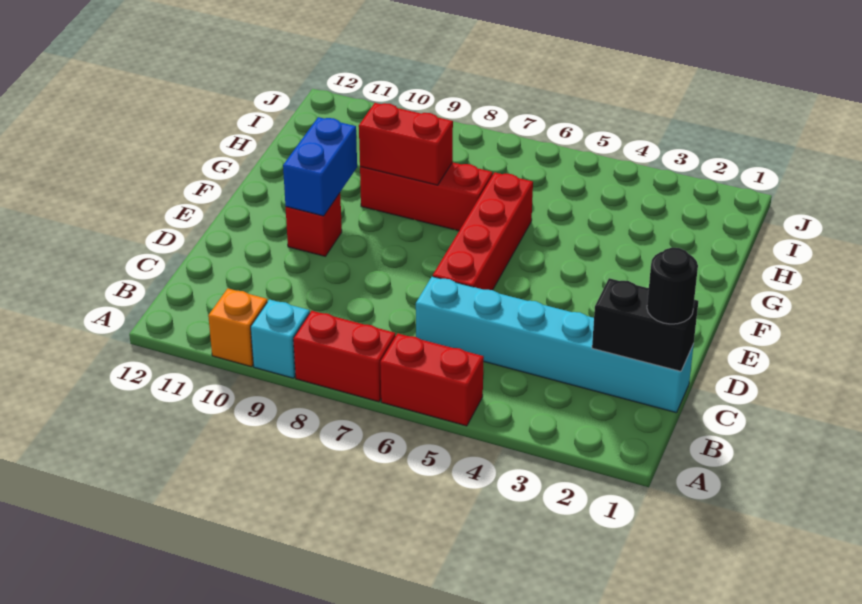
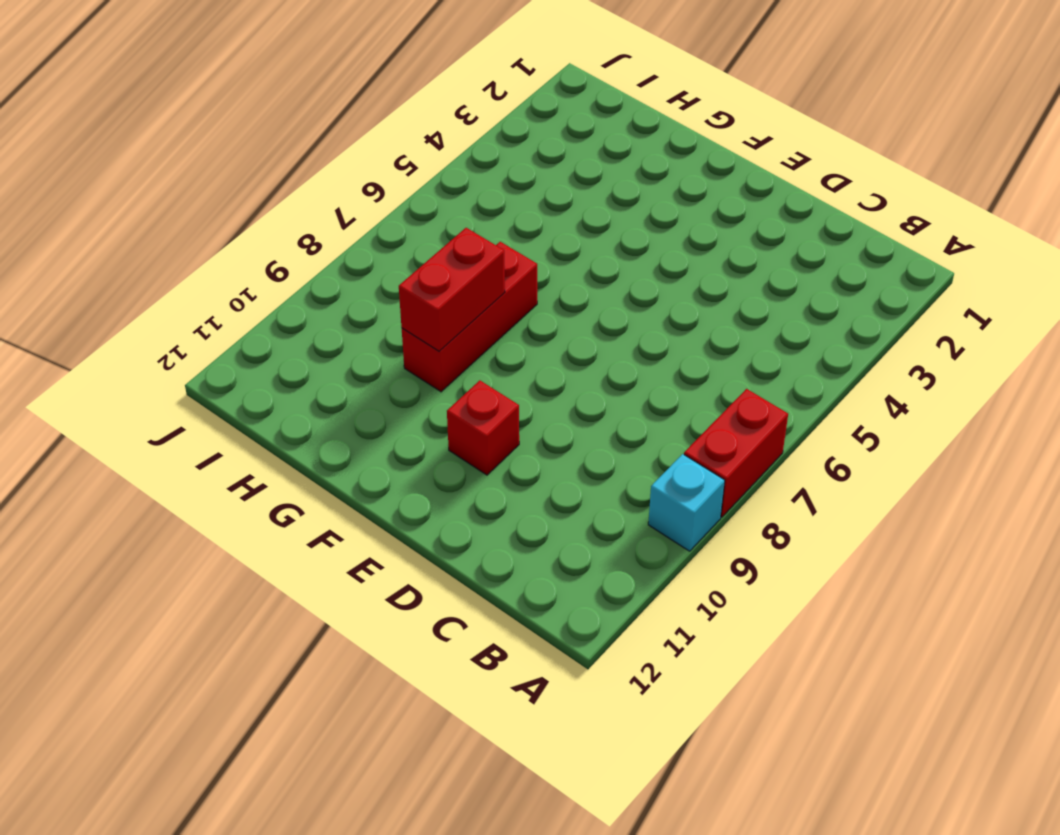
none -> red brick A5:A6 level 1
none -> orange brick A10 level 1
none -> cyan brick C1:C6 level 1

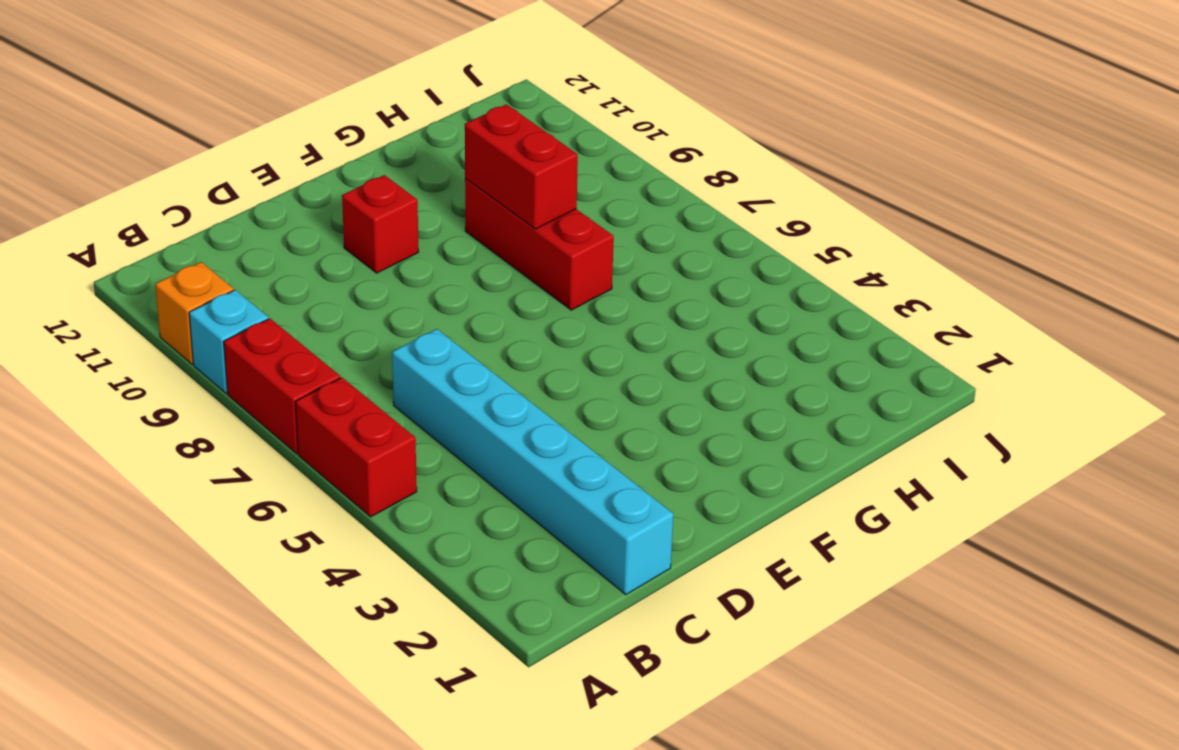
none -> red brick D6:G6 level 1
none -> black brick C1:C2 level 2
none -> blue brick E10:F10 level 2

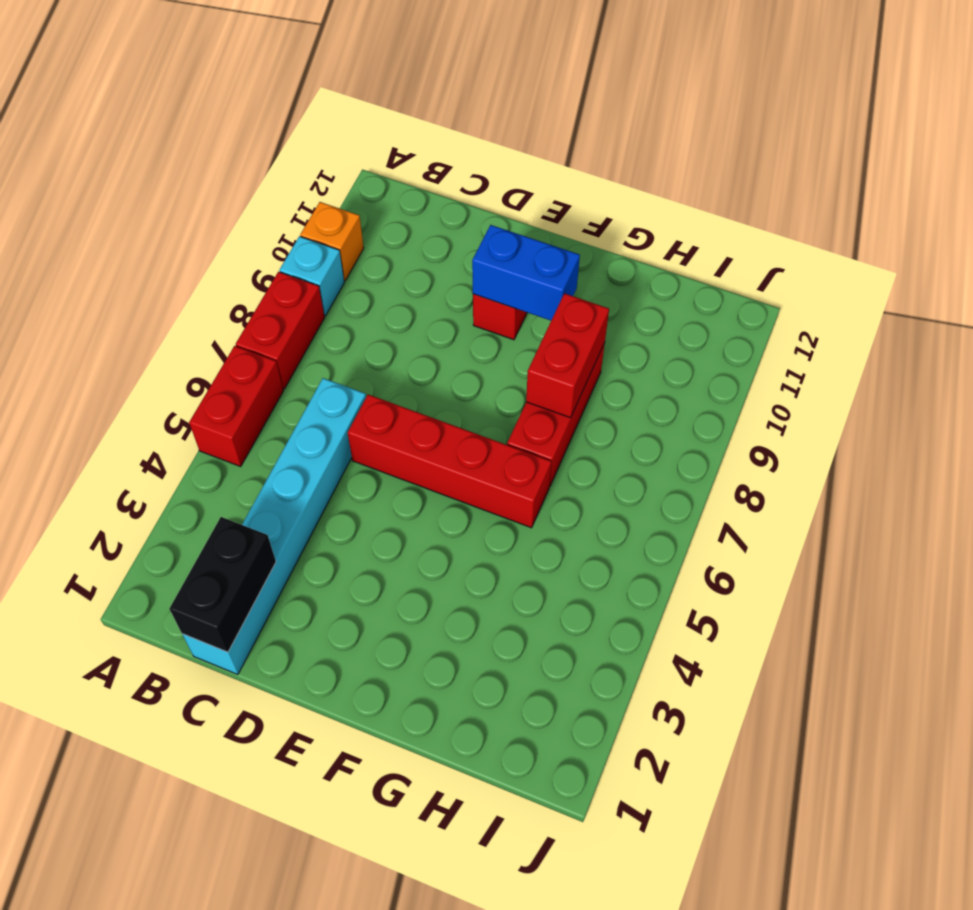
none -> black round brick C1 level 3

